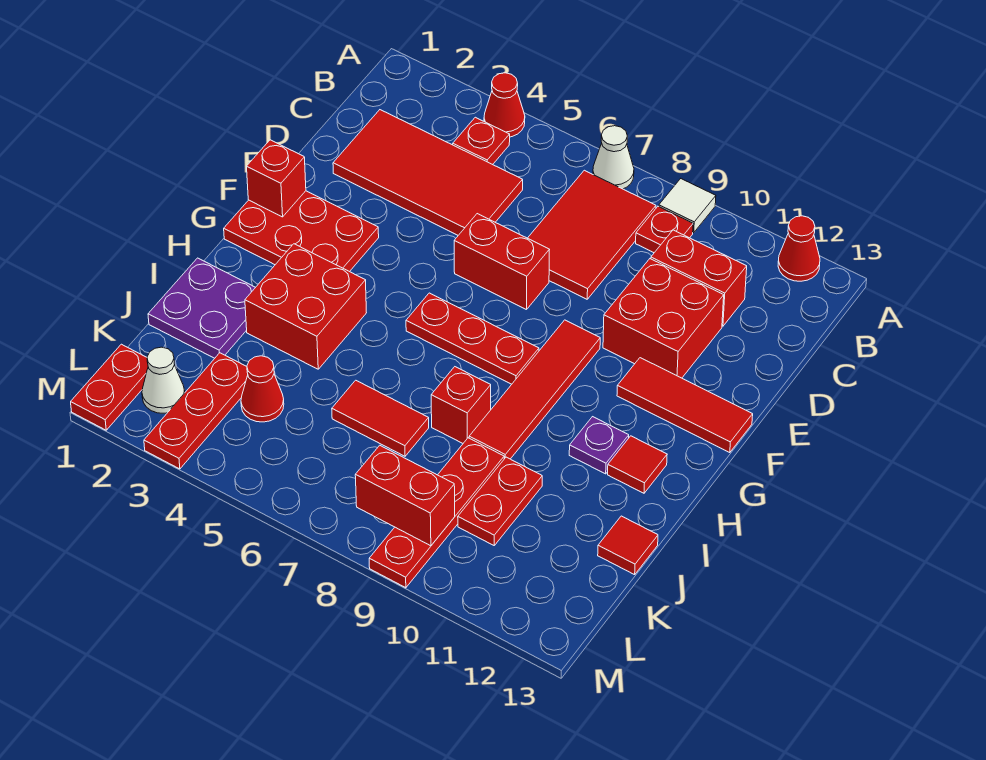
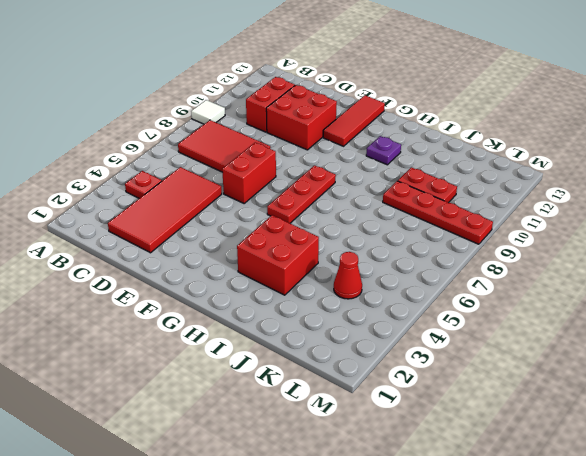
none -> red cone A4 level 1
none -> white cone A7 level 1
none -> red cone A12 level 1
none -> red plate B9 level 1

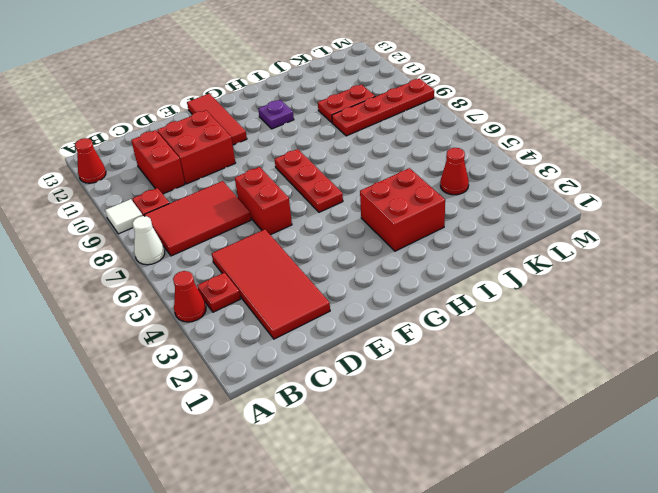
none -> red plate F1:G3 level 1
none -> red tile F9:I9 level 1
none -> red tile H12 level 1
none -> purple plate I1:J2 level 1

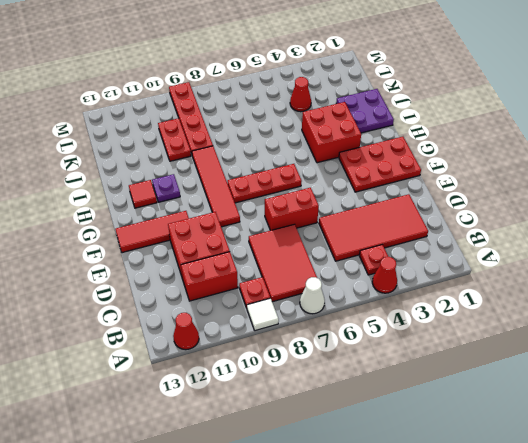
none -> red brick I8 level 1
none -> red tile J6:J7 level 1
none -> red tile J13 level 1
none -> red plate K3:M3 level 1

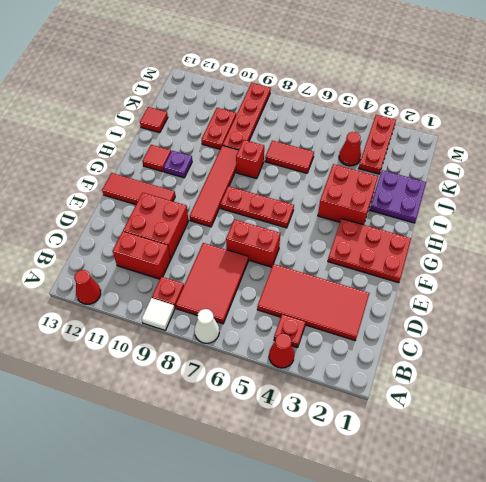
none -> red plate L1:M1 level 1
none -> white cone L2 level 1
none -> red brick F1 level 2
none -> red brick L8:L9 level 2

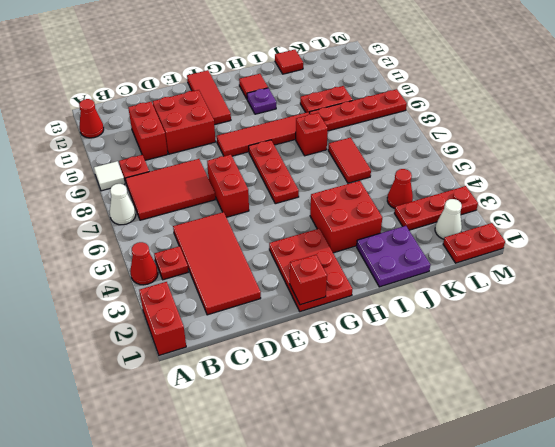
red brick A1:A2 level 1 -> red brick L8:L9 level 2

